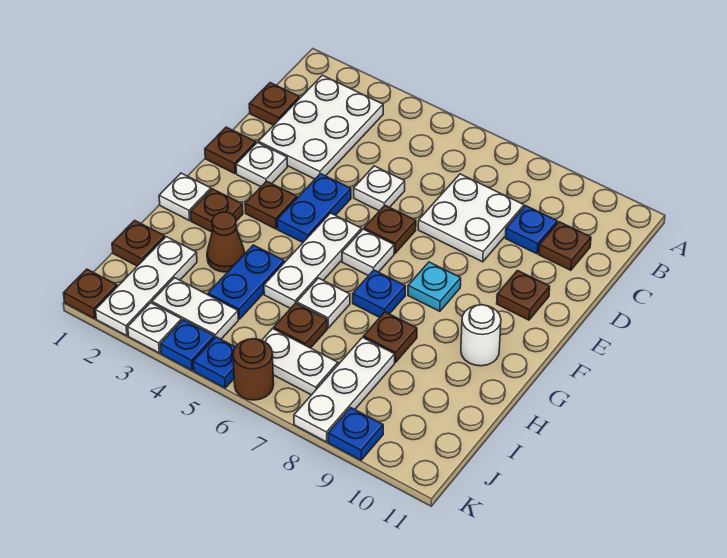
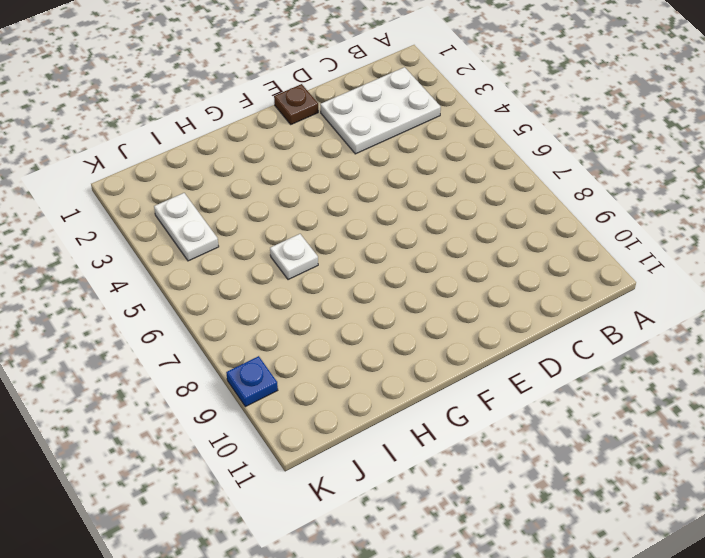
none -> brown plate C1 level 1
none -> white plate C7:D8 level 1
none -> blue plate C9 level 1
none -> brown plate C10 level 1

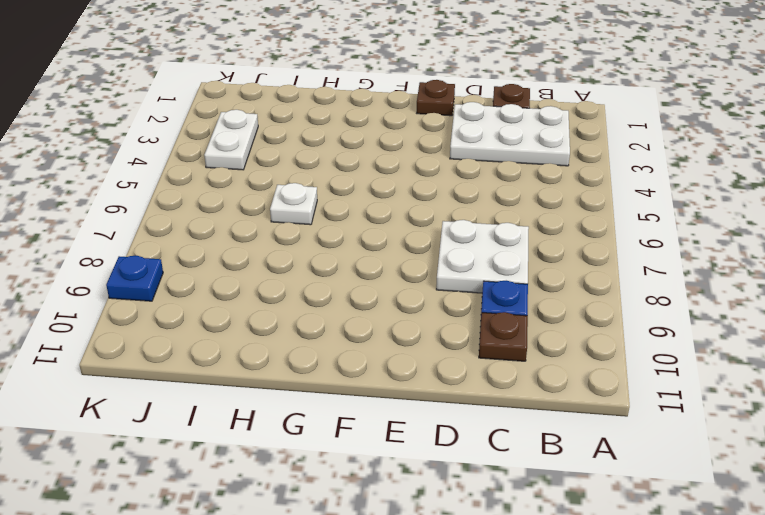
none -> white plate D5 level 1
none -> white plate E2 level 1
none -> blue plate E4:F4 level 1
none -> brown plate E6 level 1

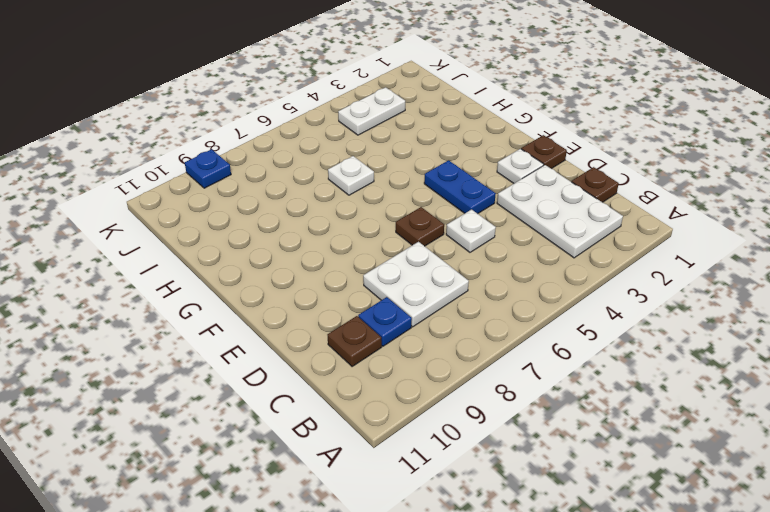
none -> brown plate E10 level 1
none -> brown plate F3 level 1
none -> white plate F5:H5 level 1
none -> white plate F6 level 1

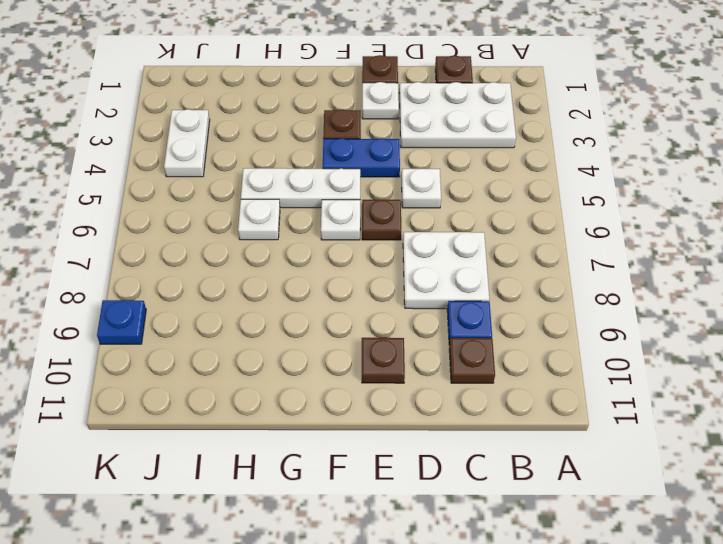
none -> cyan plate F8 level 1
none -> white plate G1 level 1
none -> brown plate G2 level 1
none -> blue plate G7 level 1

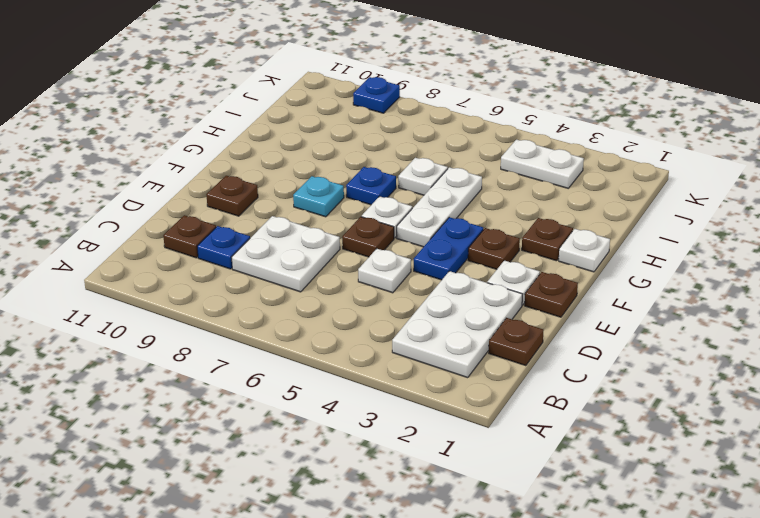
none -> white round brick G10 level 1
none -> brown cone H3 level 1
none -> blue plate H4:I4 level 1
none -> brown plate H8 level 1

